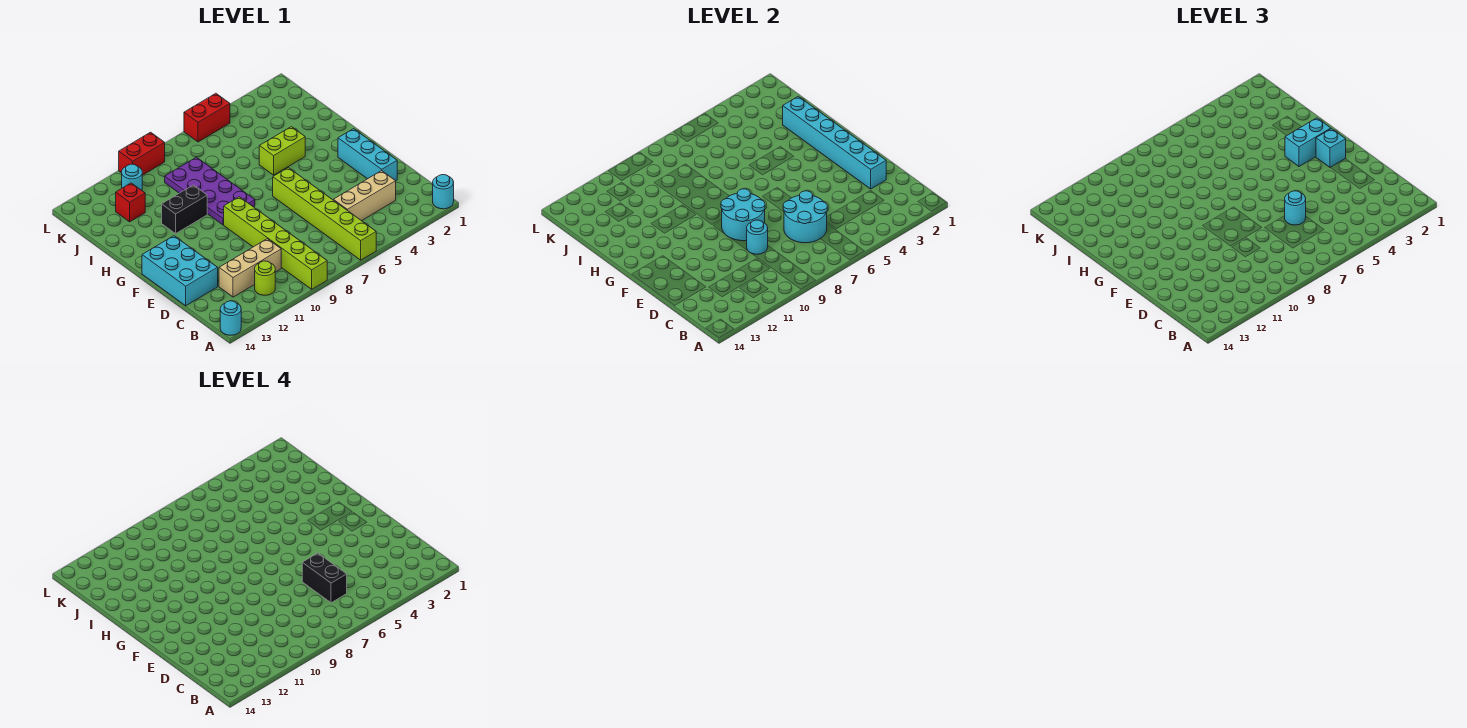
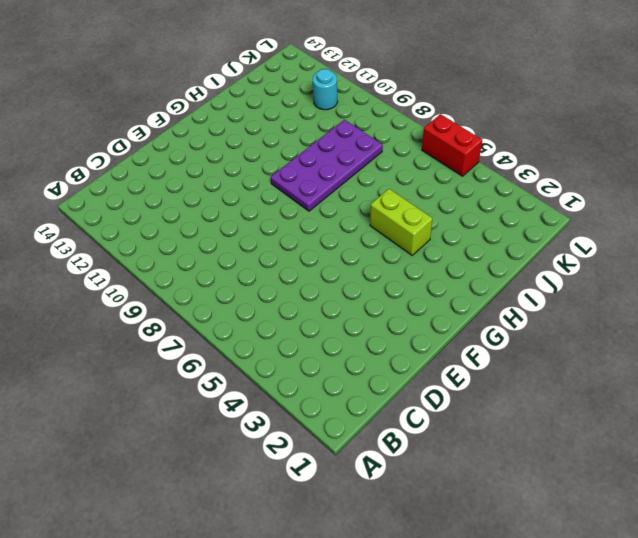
none -> cyan round brick A1 level 1
none -> lime brick A6:F6 level 1
none -> lime brick A9:F9 level 1

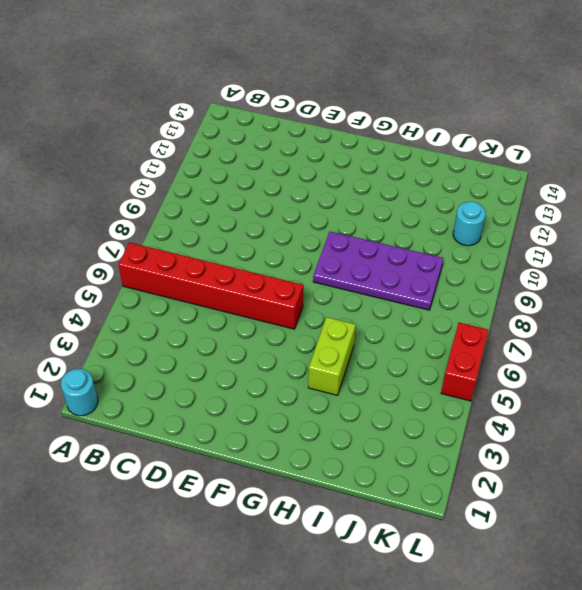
red brick A6:F6 level 1 -> lime brick A6:F6 level 1
none -> lime brick A9:F9 level 1
none -> cyan round brick A14 level 1
none -> lime round brick B11 level 1

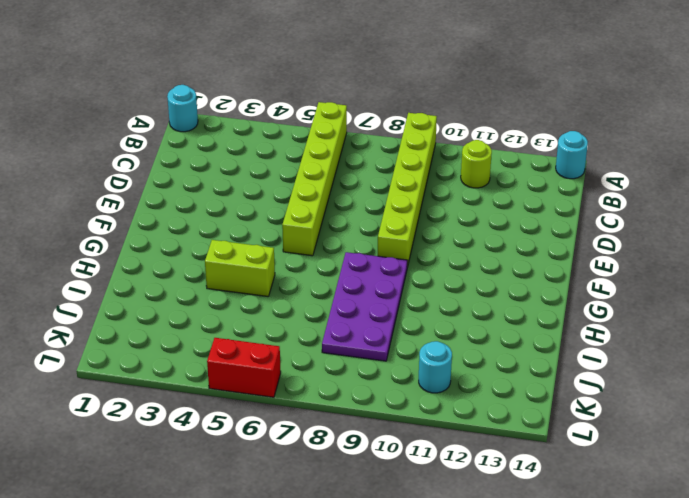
none -> tan brick C3:C5 level 1
none -> tan brick C10:C12 level 1
none -> cyan brick D2:F2 level 1

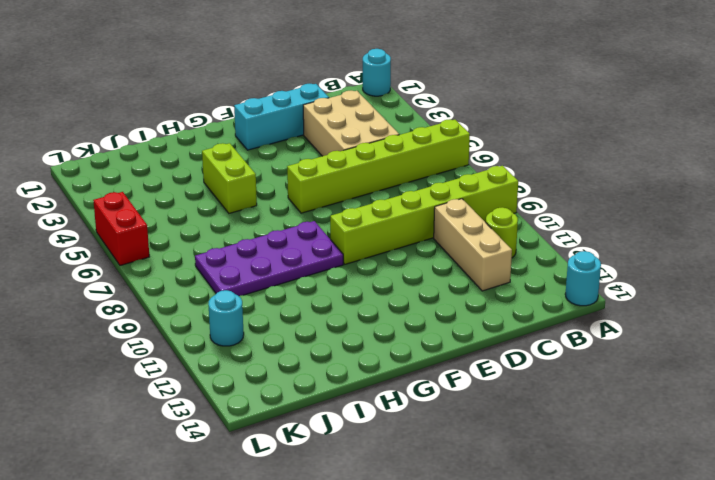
tan brick C3:D5 level 1 -> tan brick C3:C5 level 1
none -> cyan brick D13:F14 level 1
none -> black brick H10:H11 level 1
none -> red brick J12 level 1

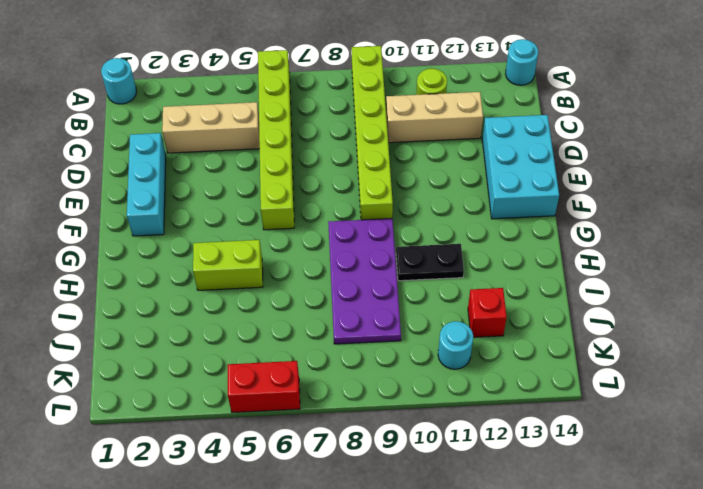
black plate H10:H11 level 1 -> black brick H10:H11 level 1
none -> red brick L9:L10 level 1
none -> cyan round brick C6:D7 level 2
none -> cyan brick D2:I2 level 2

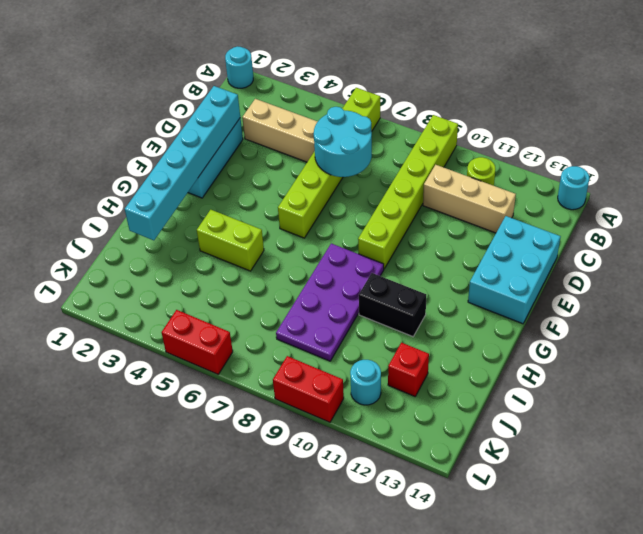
none -> cyan round brick D9 level 2
none -> cyan round brick E8:F9 level 2
none -> cyan round brick D6 level 3

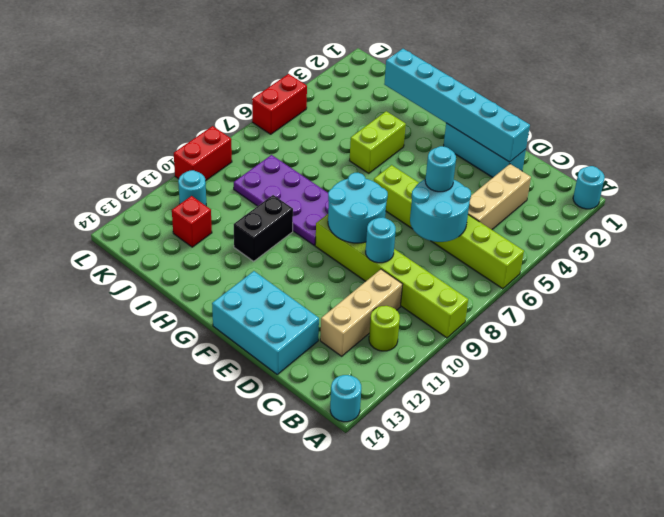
none -> cyan brick F2 level 3
none -> cyan brick G2:G3 level 3
none -> black brick C6:D6 level 4

